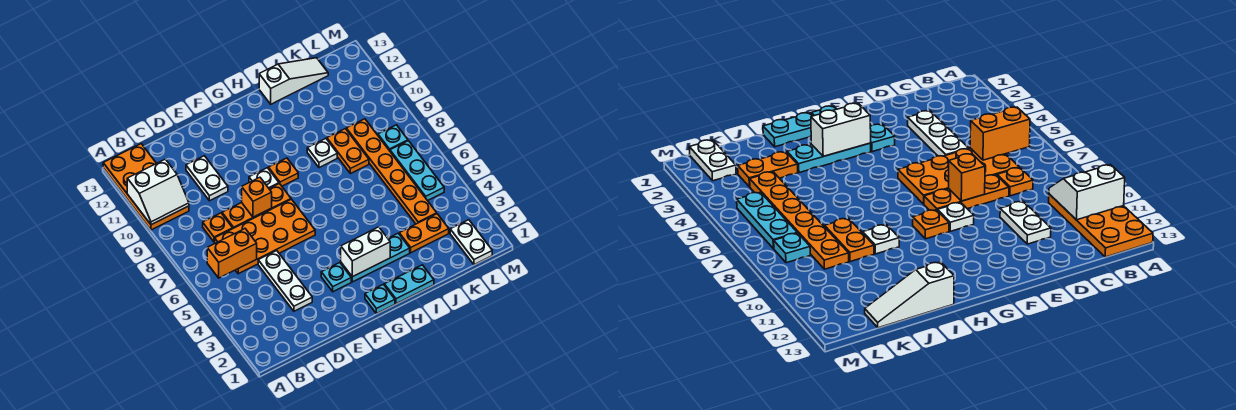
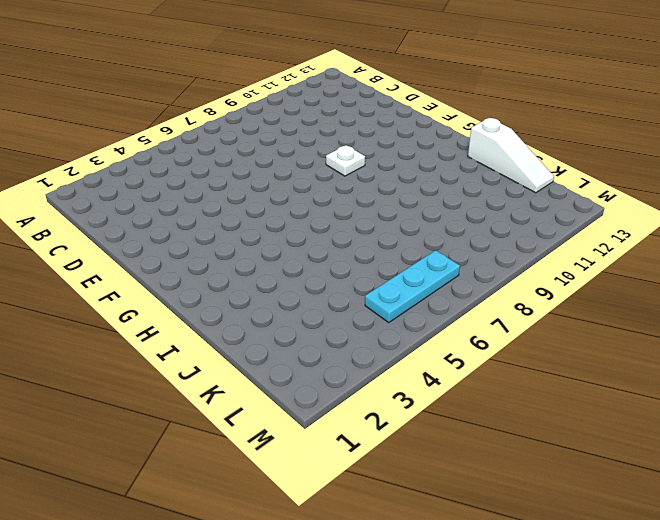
none -> orange plate A10:B13 level 1
none -> orange plate C6:F7 level 1
none -> orange plate C8 level 1

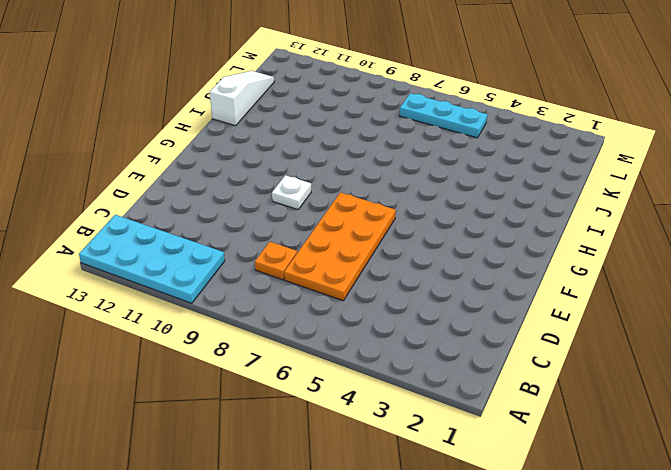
cyan plate A10:B13 level 1 -> orange plate A10:B13 level 1
none -> white plate D3:D5 level 1
none -> orange plate D8:F8 level 1
none -> white plate D10:D11 level 1

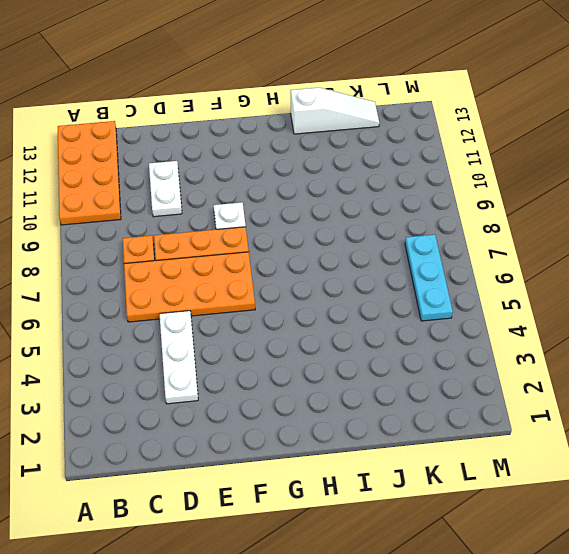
none -> cyan plate F3 level 1
none -> cyan plate G1 level 1
none -> cyan plate G3:I3 level 1

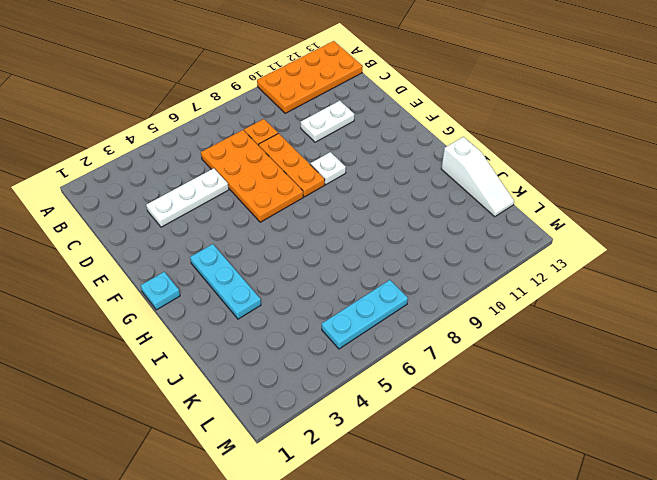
none -> cyan plate F3 level 1
none -> orange plate G9 level 1
none -> cyan plate H1:I1 level 1

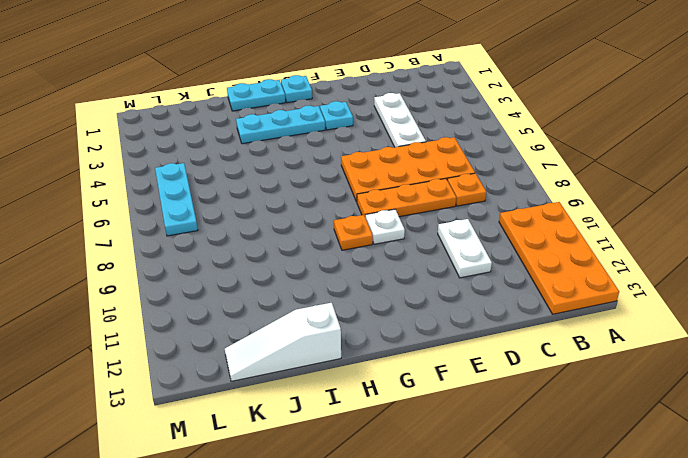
none -> white plate I9 level 1
none -> orange plate J3:K3 level 1
none -> orange plate J8:J9 level 1

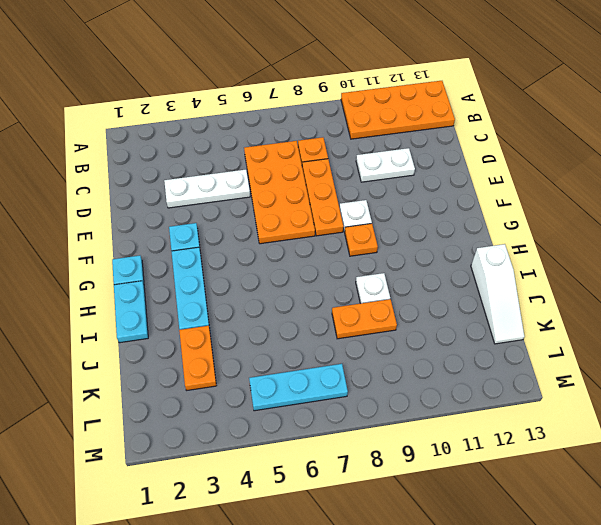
none -> orange plate K4:K9 level 1
none -> white plate L1:L2 level 1
none -> cyan plate L8 level 1

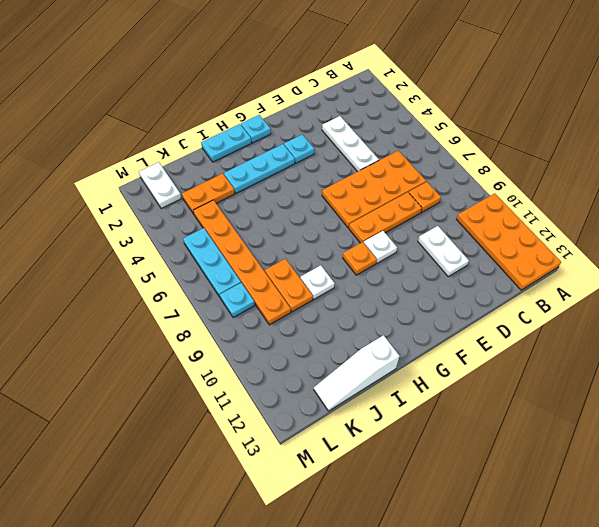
none -> white slope A10:B11 level 2 top 11
none -> orange brick B6:C6 level 2
none -> orange brick E8 level 2

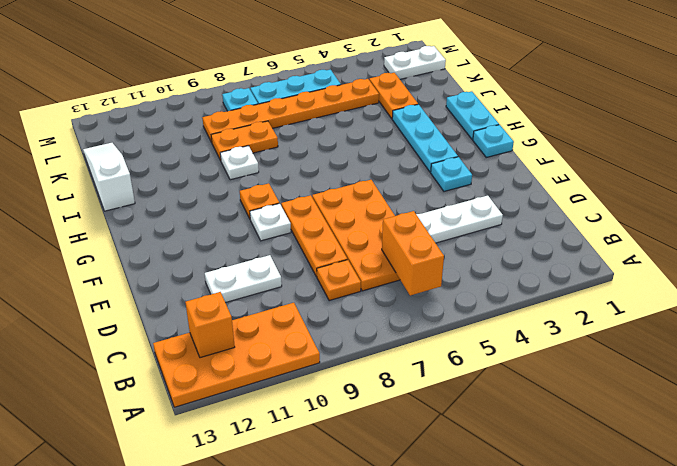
orange brick B12 level 2 -> orange brick E8 level 2
none -> white slope A10:B11 level 2 top 11
none -> white brick G3:H3 level 2

